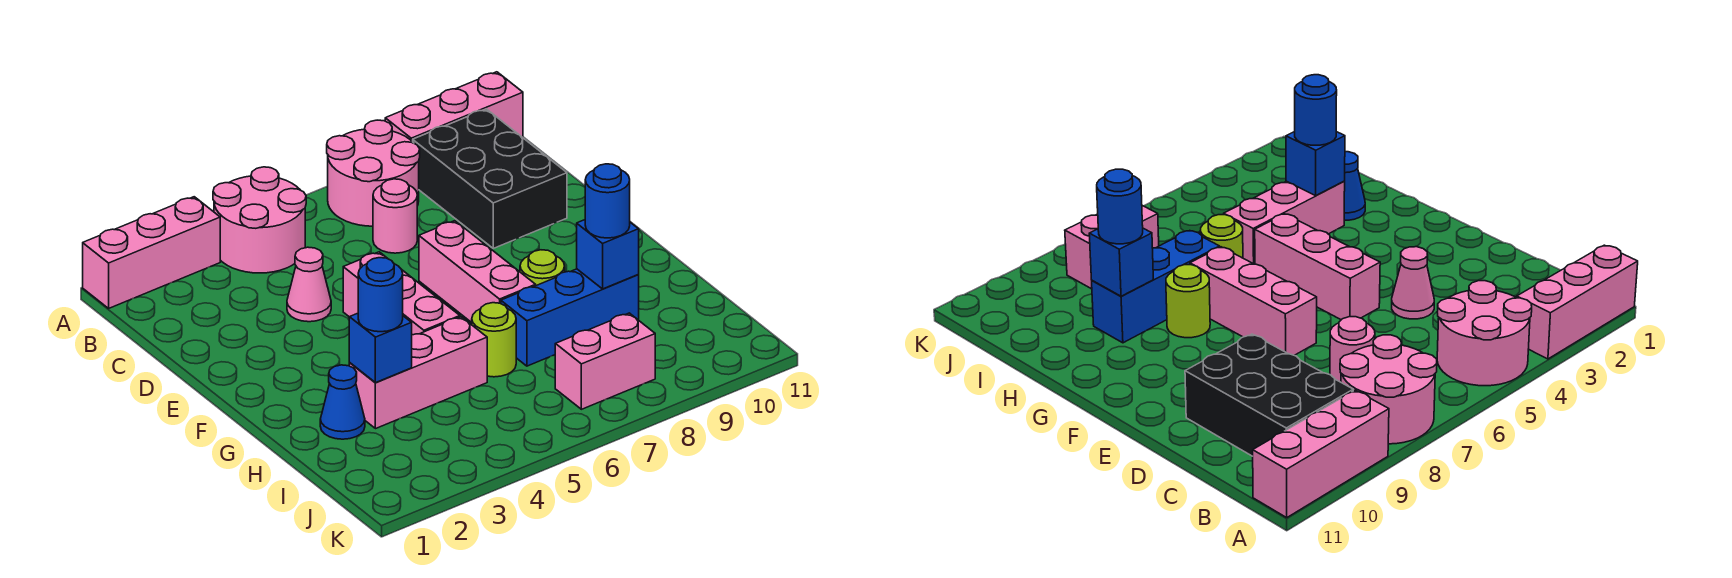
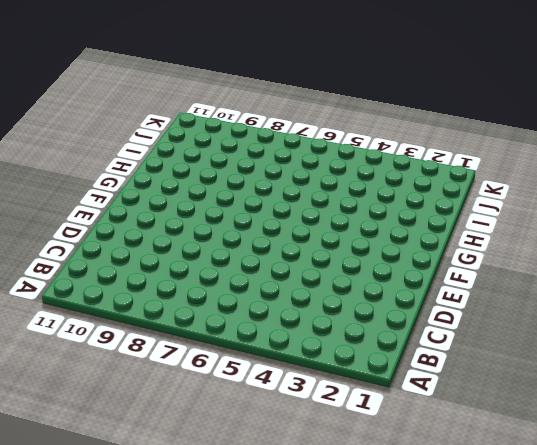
none -> pink brick A1:A3 level 1
none -> pink round brick A4:B5 level 1
none -> pink round brick A7:B8 level 1

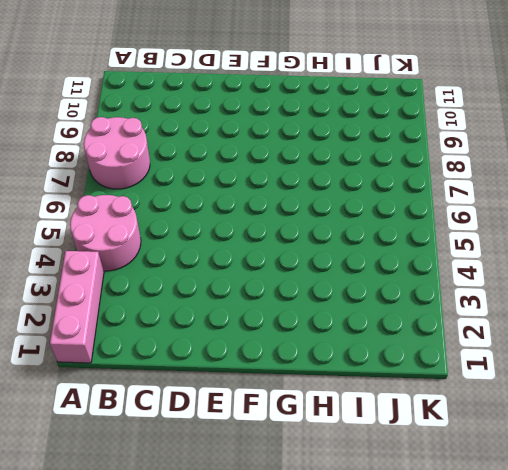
none -> pink brick A9:A11 level 1
none -> black brick B9:D10 level 1
none -> pink round brick C7 level 1

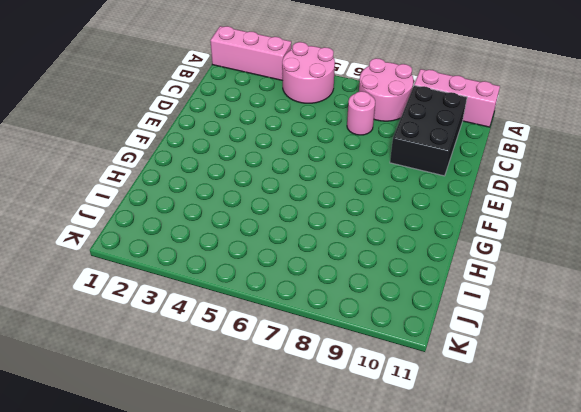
none -> pink cone D4 level 1
none -> pink brick E5:G5 level 1
none -> pink brick E7:G7 level 1

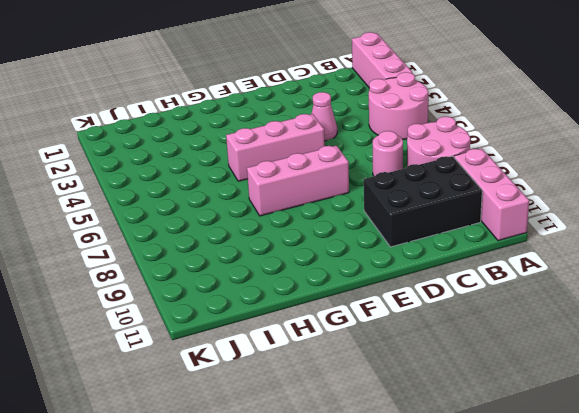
none -> lime round brick G8 level 1
none -> blue cone H2 level 1
none -> pink brick H3:H5 level 1

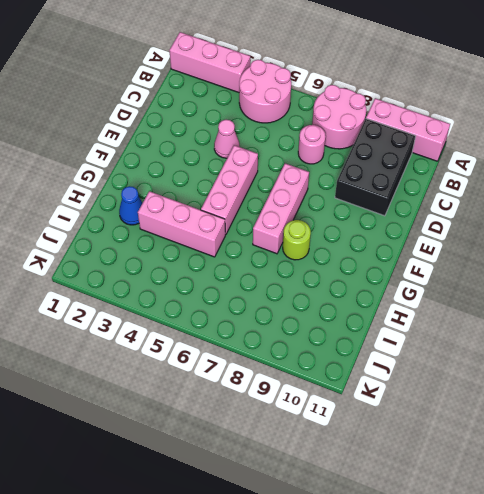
none -> lime round brick H6 level 1
none -> blue brick H7:H9 level 1
none -> pink brick J7:J8 level 1

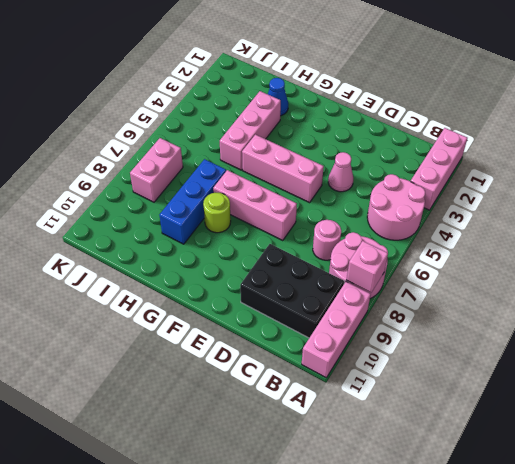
pink brick A8 level 2 -> none
none -> lime round brick H6 level 1
none -> blue brick H3 level 2
none -> blue brick H9 level 2

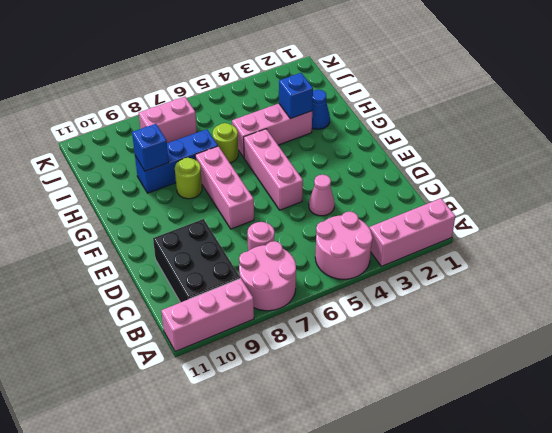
none -> blue round brick H3 level 3
none -> blue round brick H9 level 3

